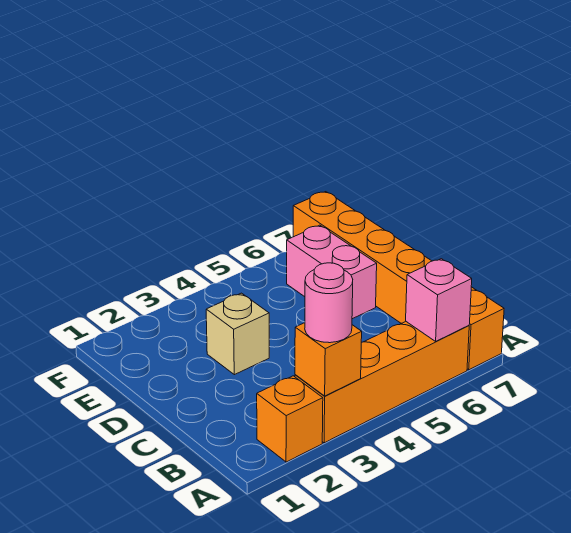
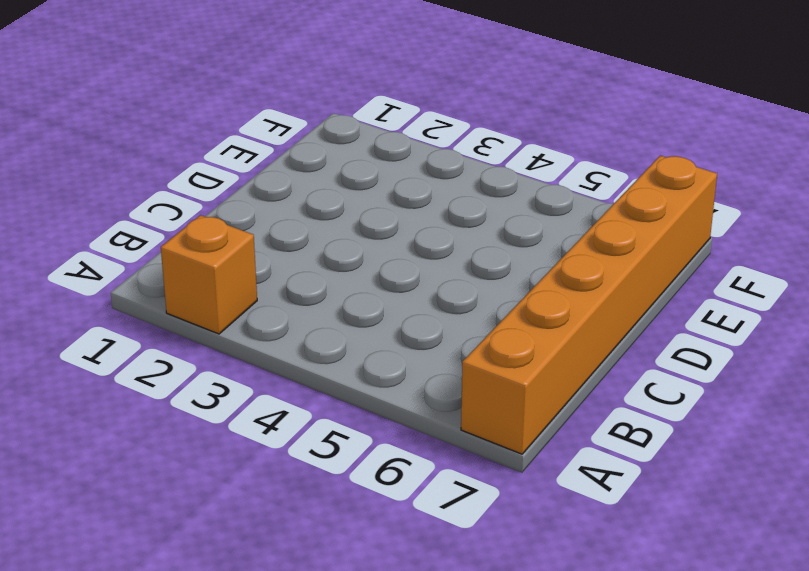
none -> orange brick A3:A6 level 1
none -> tan brick D3 level 1

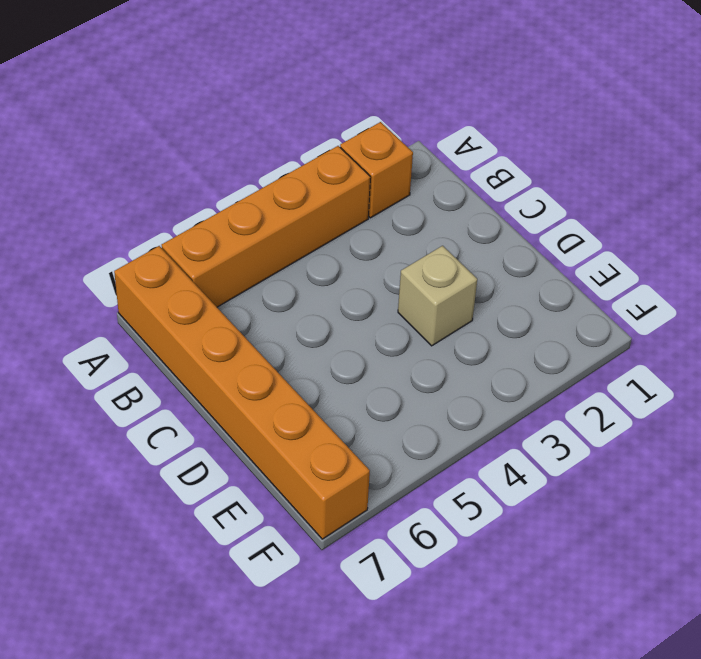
none -> pink brick D6:E6 level 1
none -> orange brick A3 level 2

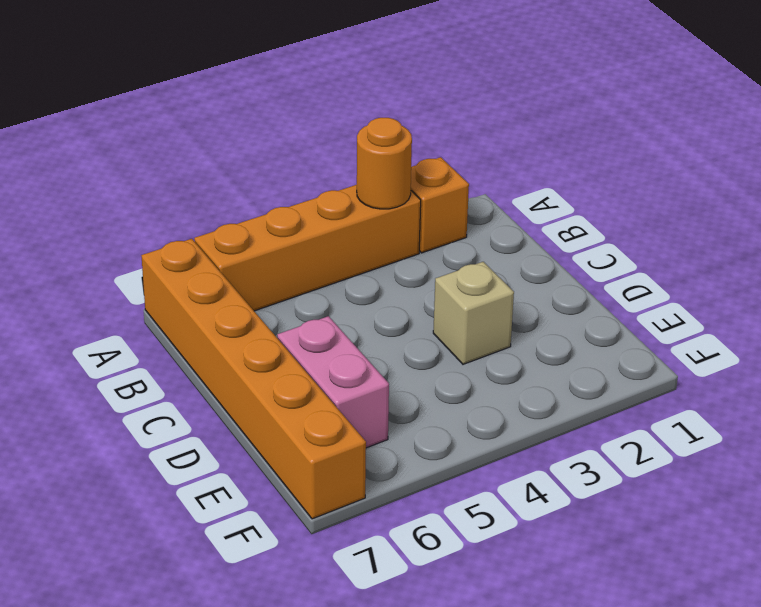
orange round brick A3 level 2 -> orange brick A3 level 2
none -> pink brick A6 level 2
none -> pink round brick A3 level 3

